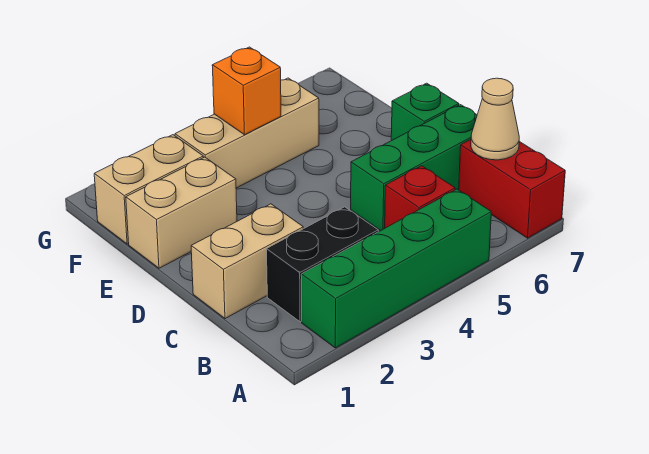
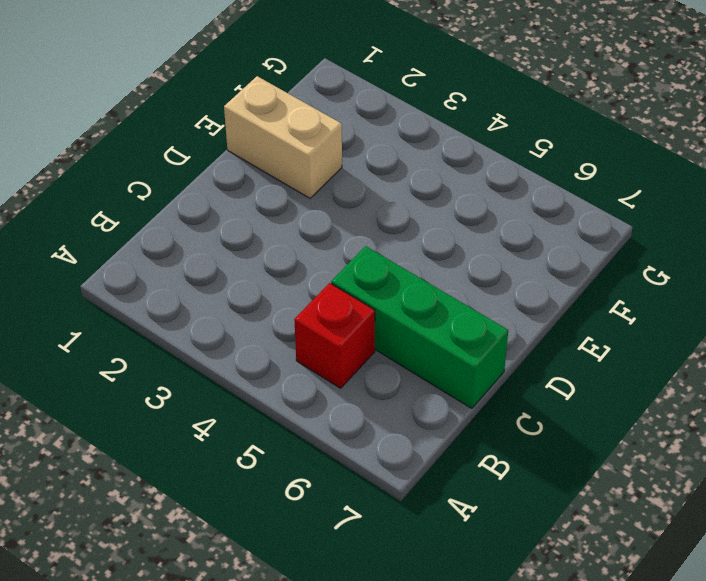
none -> green brick A2:A5 level 1
none -> red brick A7:B7 level 1
none -> black brick B2:B3 level 1

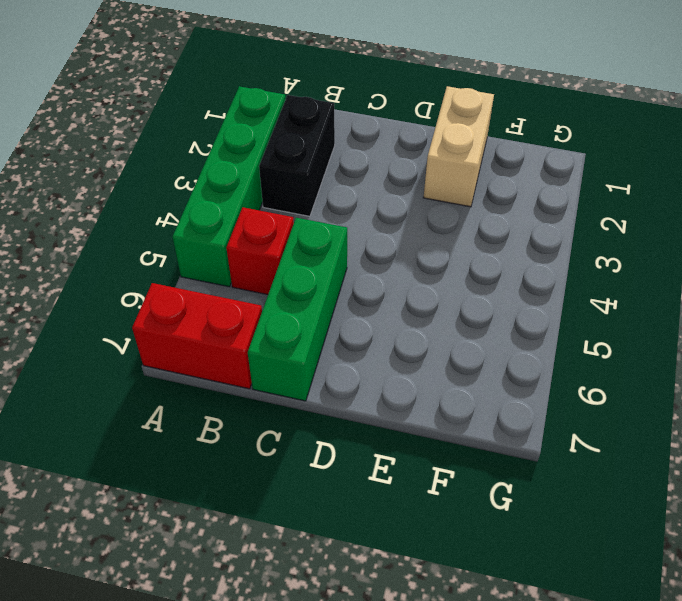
none -> tan brick C1:C2 level 1
none -> green brick D7 level 1
none -> tan brick F1:F2 level 1

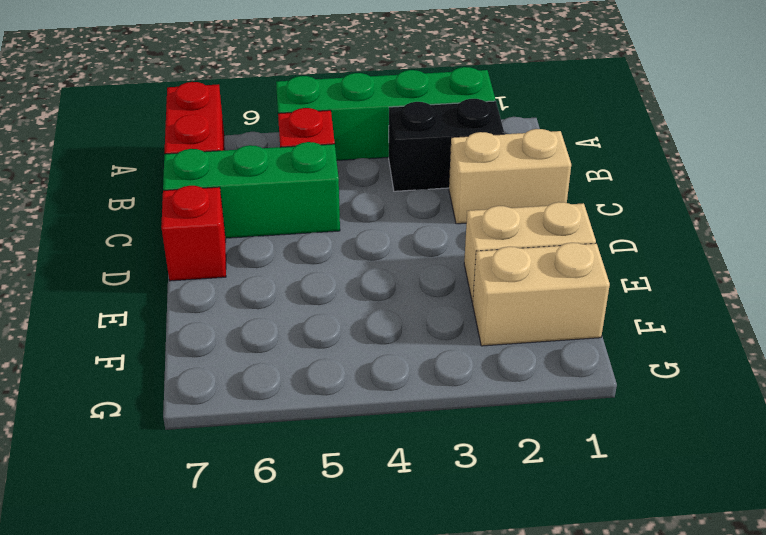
red brick D7 level 1 -> green brick D7 level 1
none -> tan brick F3:F5 level 1
none -> tan cone B7 level 2
none -> orange brick F4 level 2

